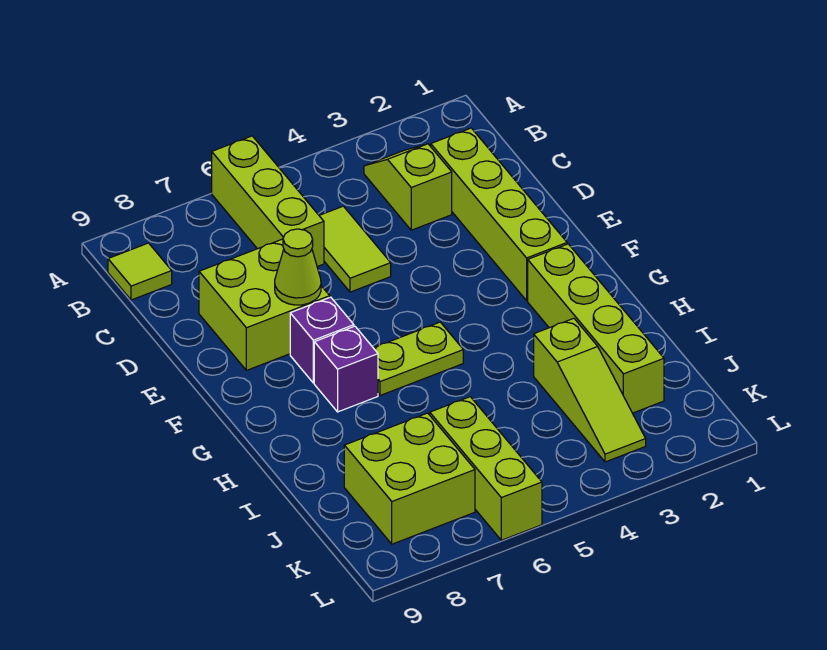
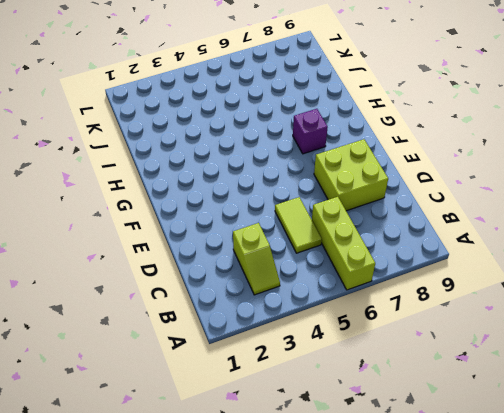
none -> lime tile B9 level 1
none -> lime brick C2:F2 level 1
none -> purple brick F7 level 1

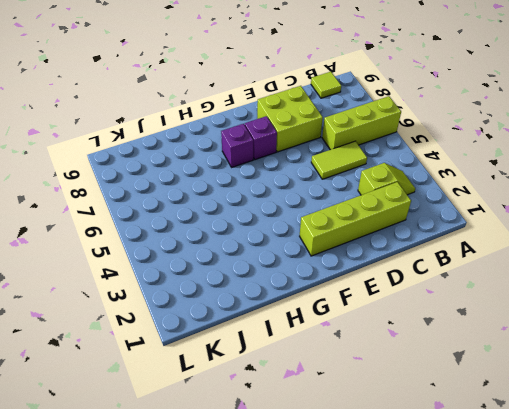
none -> lime brick G2:J2 level 1
none -> lime plate G5:G6 level 1
none -> lime slope I3:K3 level 1 top I

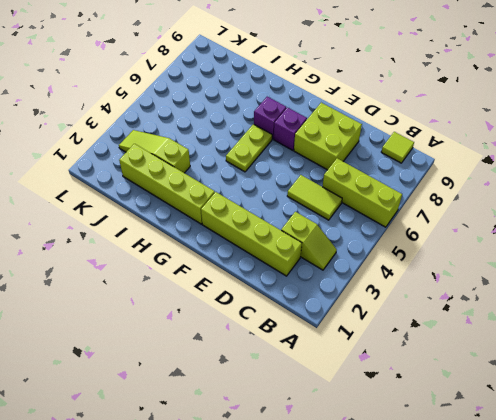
none -> lime brick J6:L6 level 1
none -> lime brick J7:K8 level 1
none -> lime cone E7 level 2

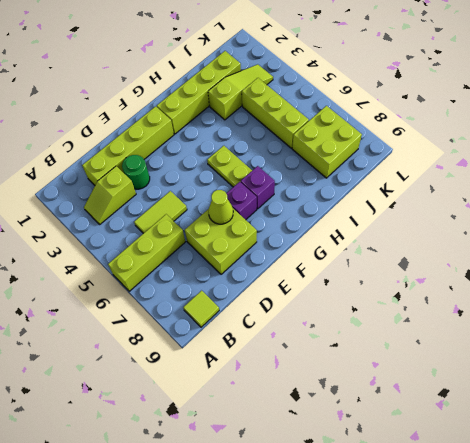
green round brick D3 level 1 -> none
lime brick J4:J6 level 1 -> lime brick J6:L6 level 1

